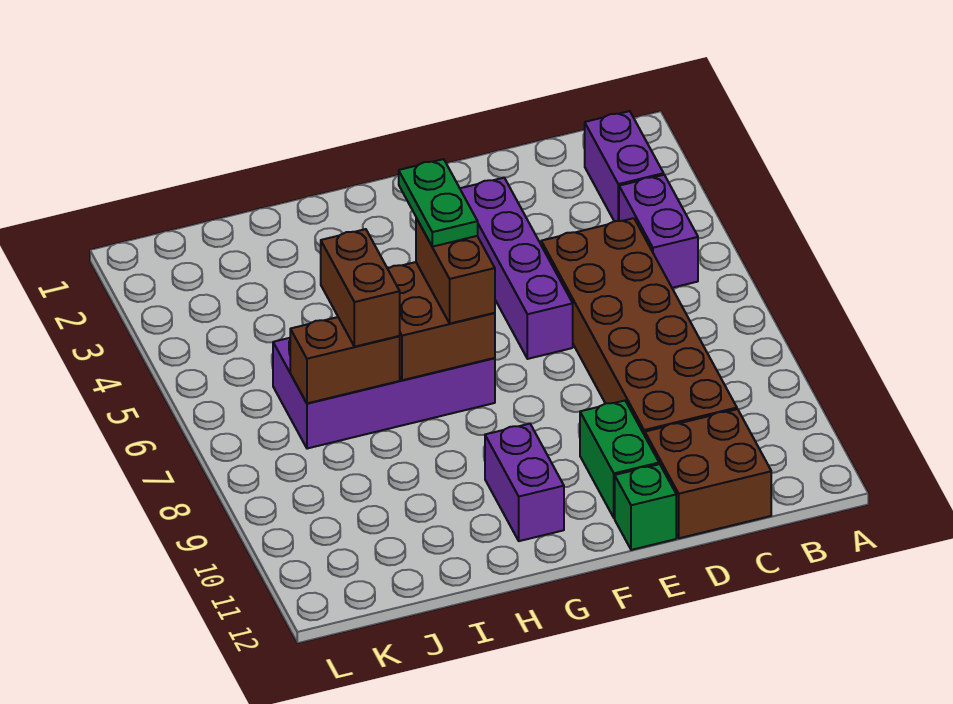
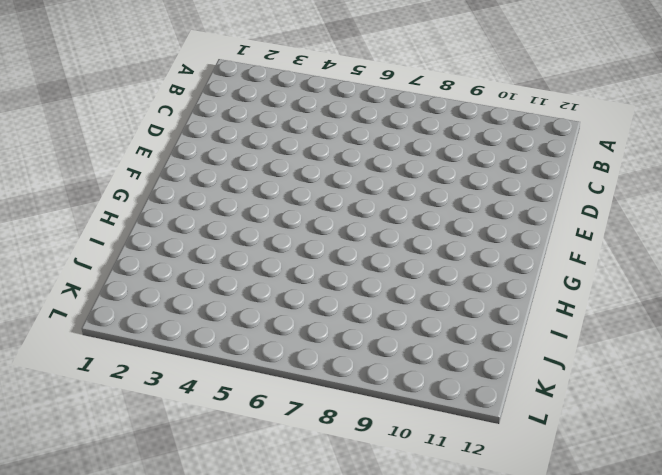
none -> purple brick B2:B3 level 1
none -> purple brick B4:B5 level 1
none -> brown brick C5:D10 level 1

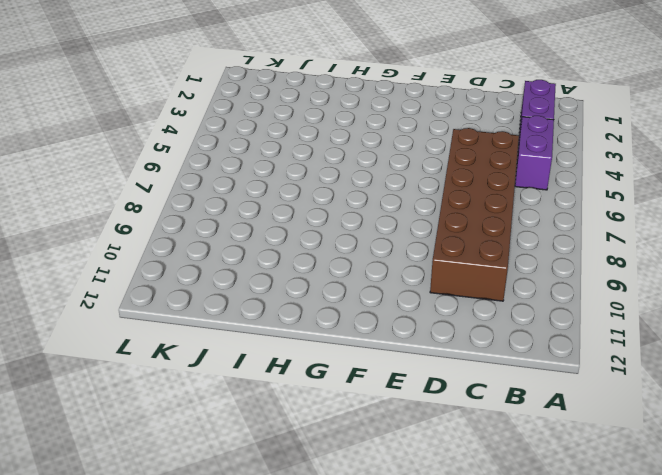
none -> brown brick C11:D12 level 1
none -> purple brick E3:E6 level 1
none -> green brick E10:E11 level 1

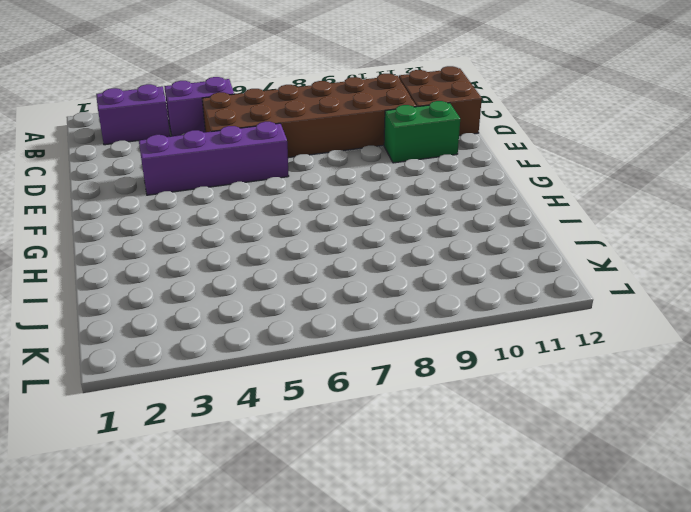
none -> green brick E12 level 1
none -> purple brick G6:J7 level 1
none -> purple brick G10:G11 level 1

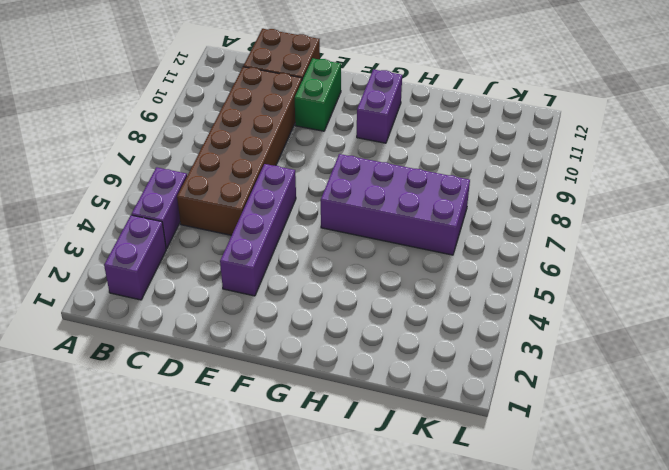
none -> green brick E12 level 1
none -> brown brick G6:H7 level 2
none -> brown brick I7:J7 level 2

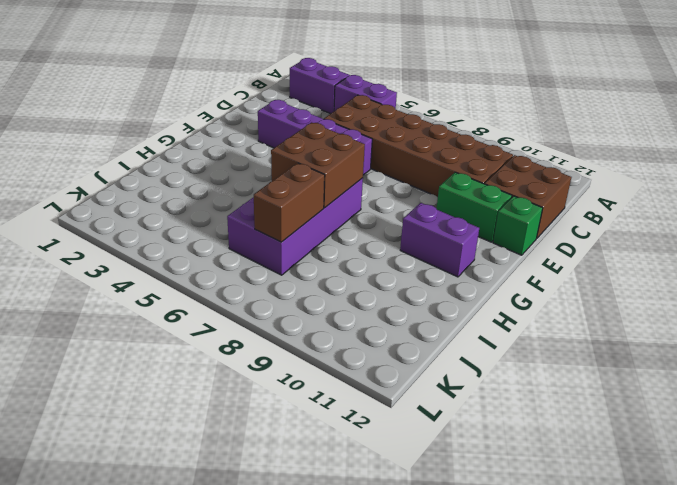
none -> brown brick G6:G7 level 3
none -> brown brick I6:I7 level 3
none -> green plate G5:G6 level 4

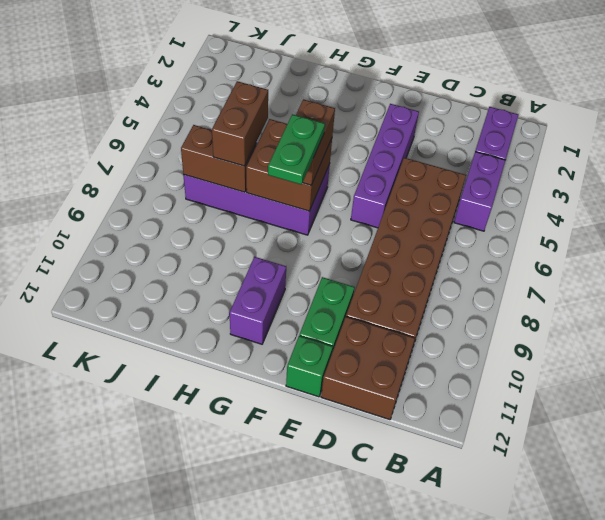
green plate G7:G8 level 4 -> green plate G5:G6 level 4

